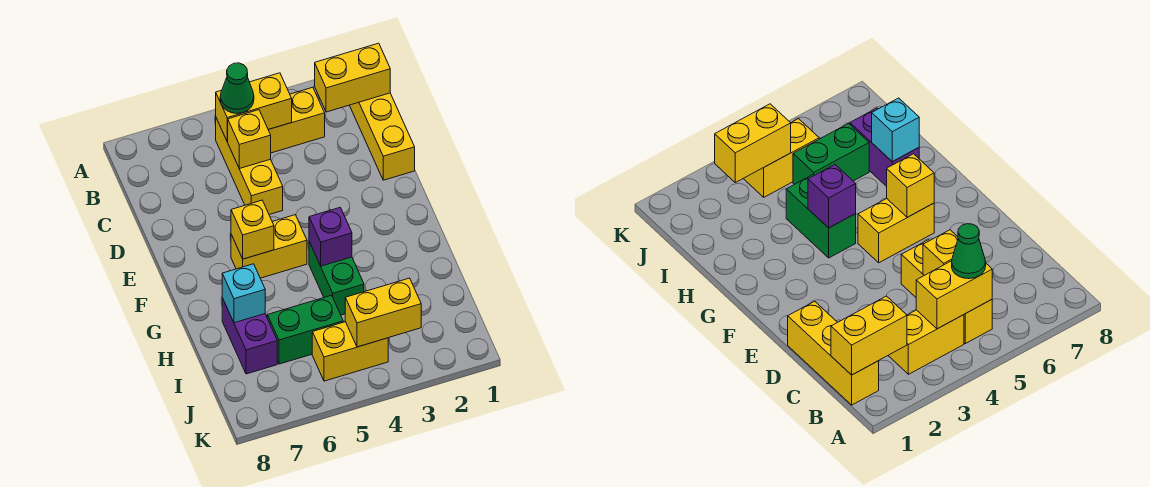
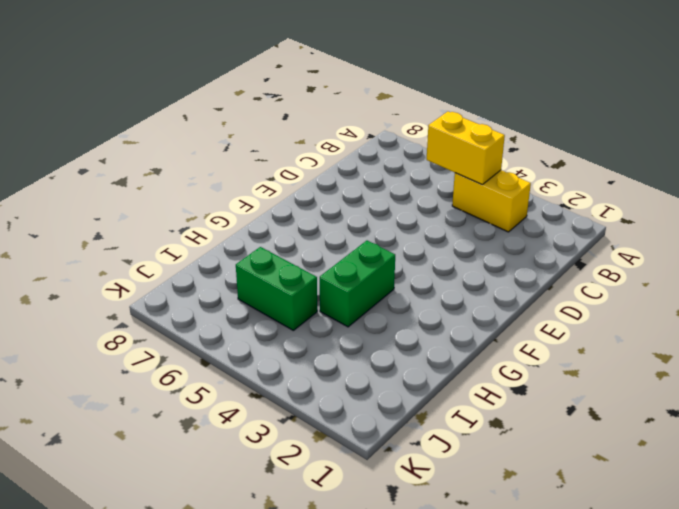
none -> yellow brick B1:D1 level 1
none -> yellow brick B5:D5 level 1
none -> yellow brick F5:F6 level 1

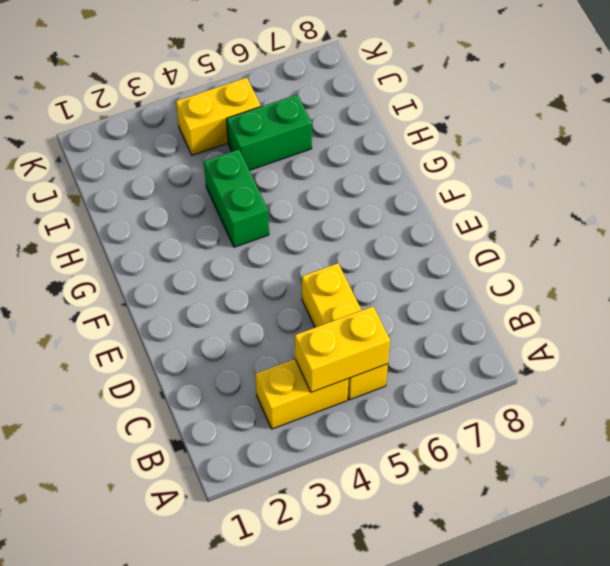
none -> yellow brick B1:D1 level 1
none -> yellow brick F5:F6 level 1
none -> purple brick H7:I7 level 1

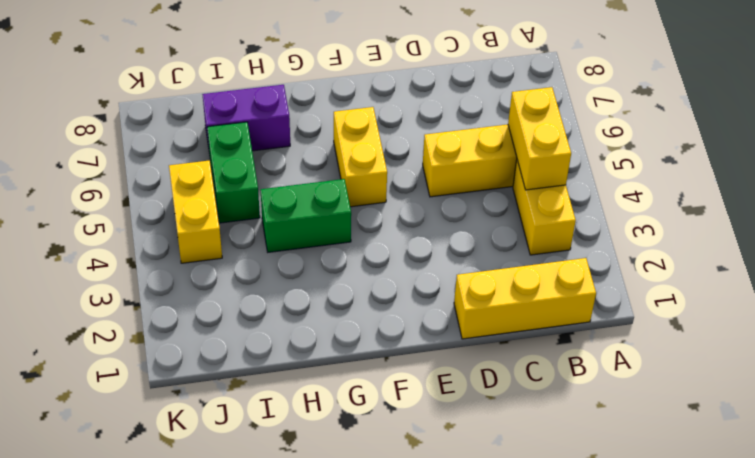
none -> yellow brick B1:B2 level 2
none -> yellow brick C5 level 2
none -> yellow brick F6 level 2

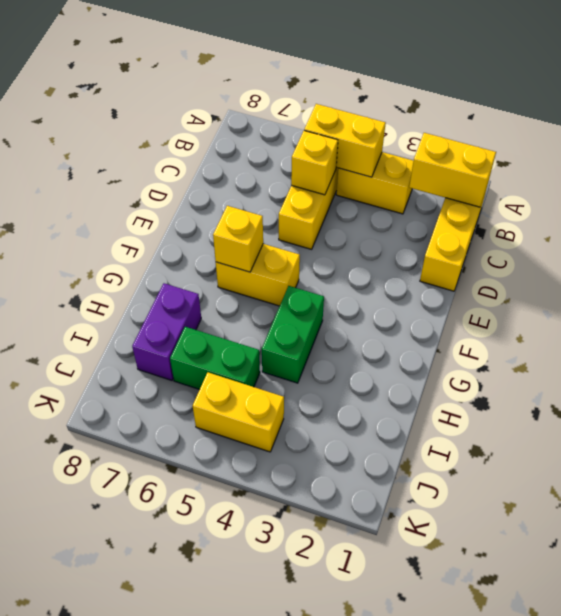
none -> purple brick G4 level 2
none -> cyan brick H7 level 2
none -> yellow brick J3:J4 level 2

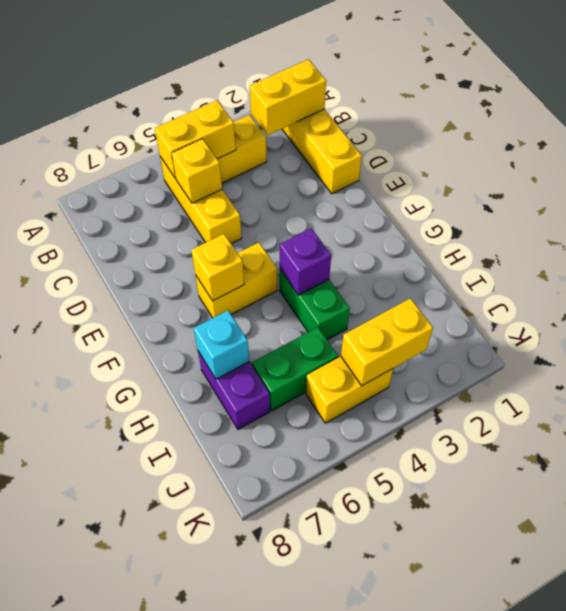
none -> green cone B5 level 3

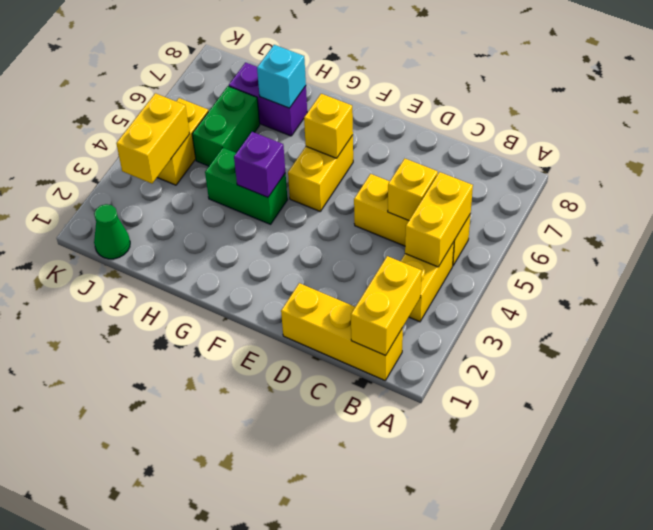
green cone J1 level 1 -> green cone B5 level 3

